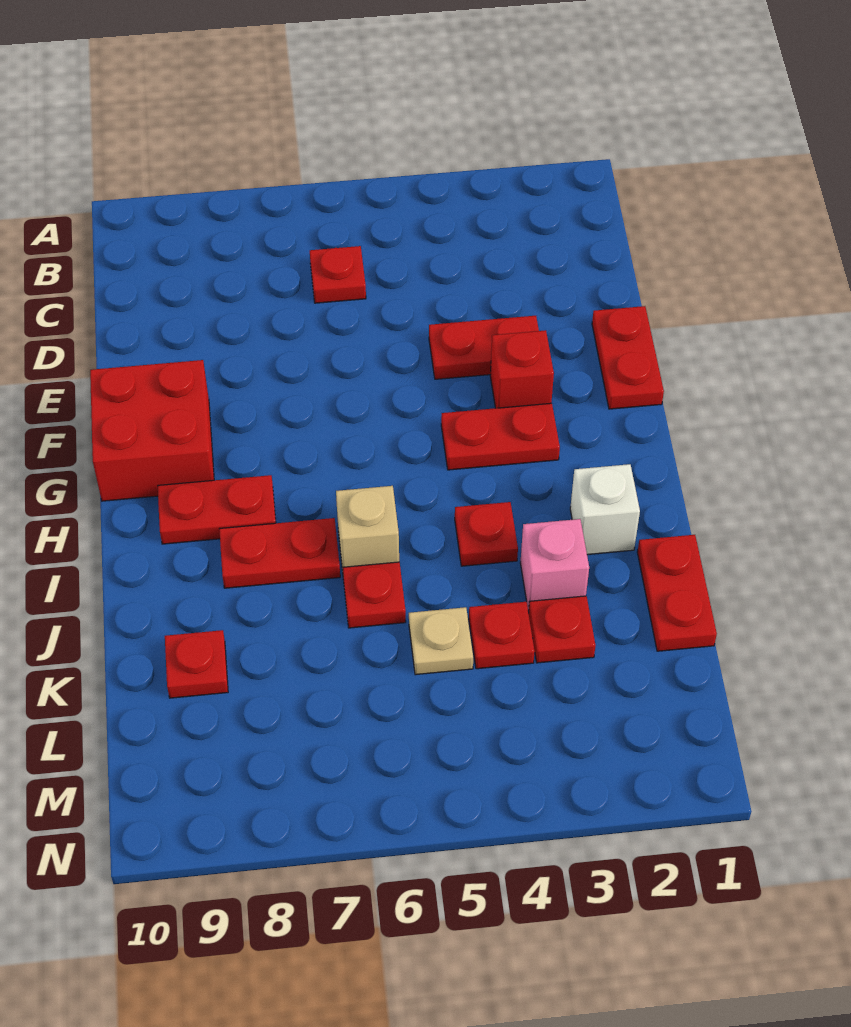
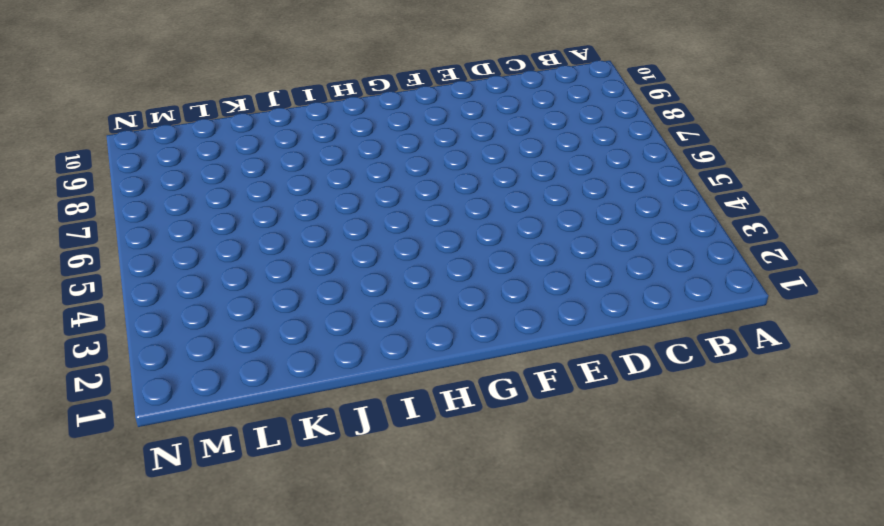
none -> red plate C6 level 1
none -> red plate E1:F1 level 1
none -> red plate E3:E4 level 1

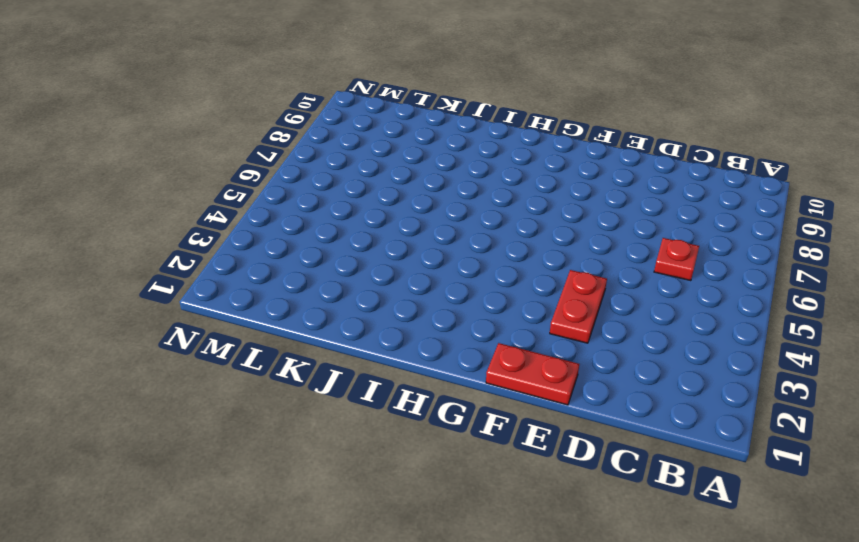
none -> red brick F3 level 1
none -> red brick F9:G10 level 1
none -> red plate G3:G4 level 1

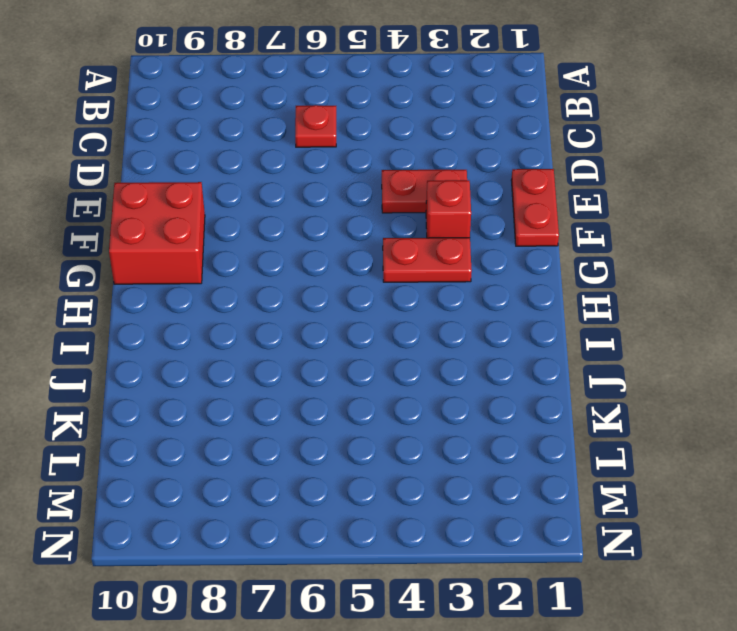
none -> red plate H8:H9 level 1
none -> white brick I2 level 1
none -> red plate I4 level 1

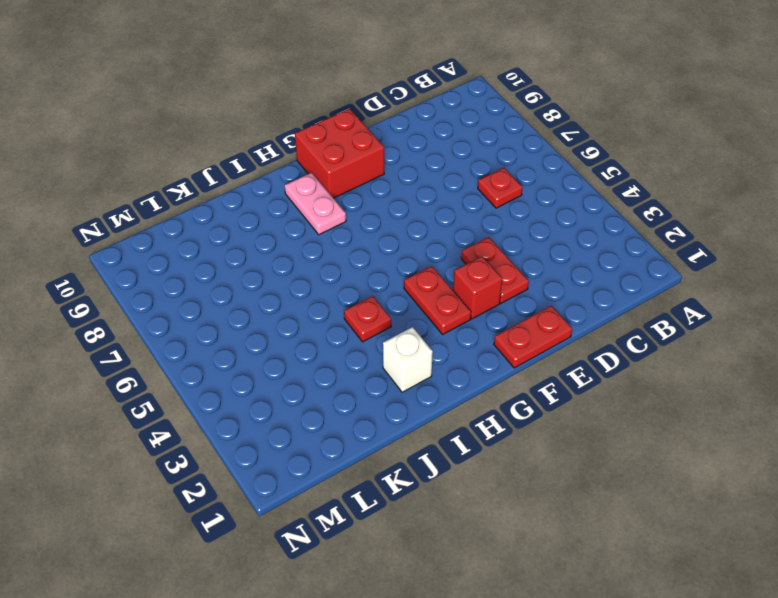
pink plate H8:H9 level 1 -> red plate H8:H9 level 1
none -> tan brick I6 level 1
none -> red plate I7:I8 level 1
none -> red plate J1:K1 level 1

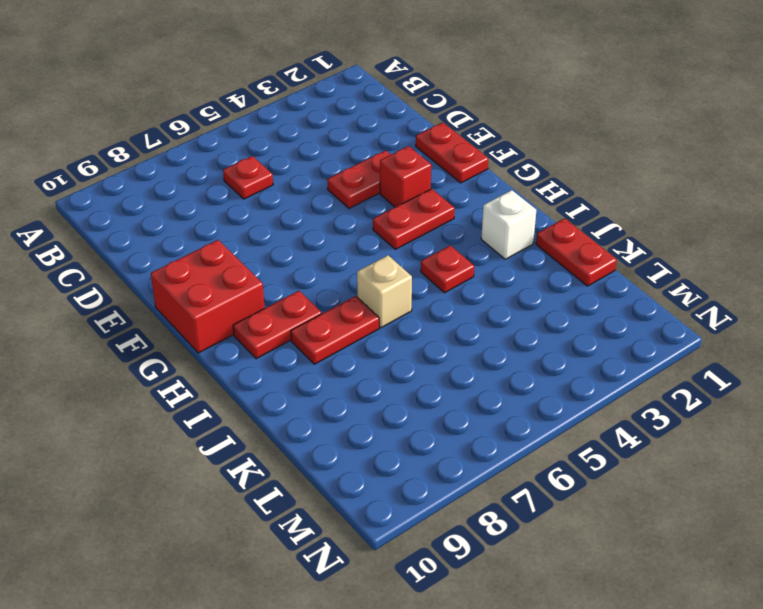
none -> pink brick J3 level 1
none -> red plate J6 level 1
none -> red plate K3 level 1

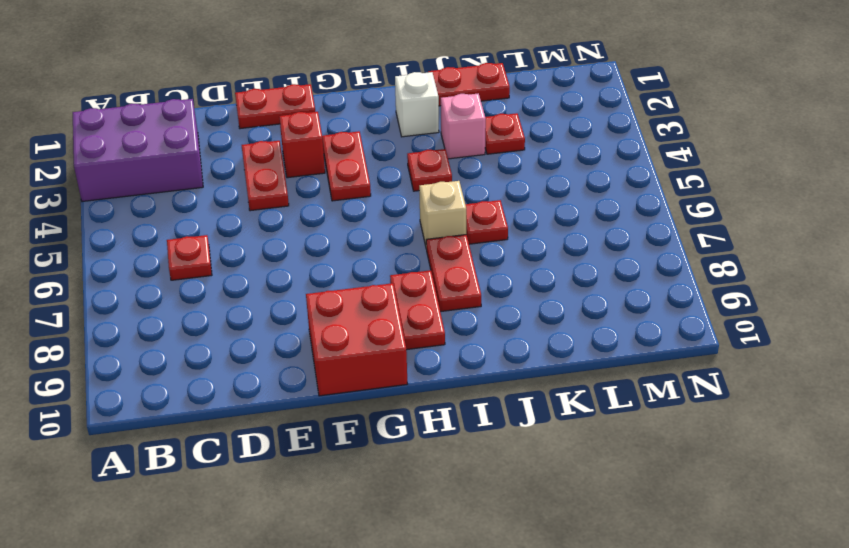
purple brick A2:C3 level 1 -> none
none -> red plate K4 level 1
none -> tan plate K5 level 1
none -> red plate K9 level 1

